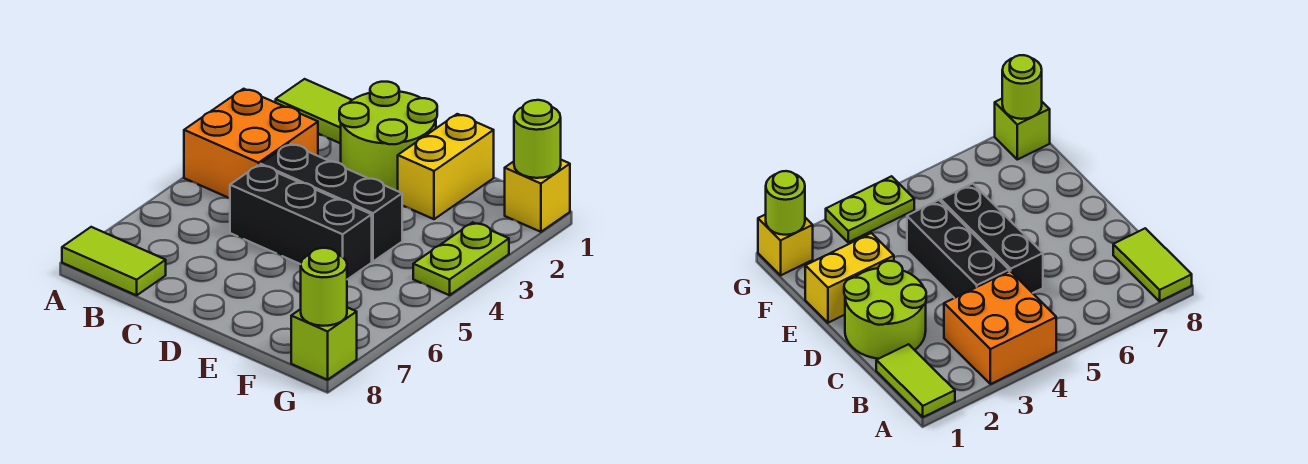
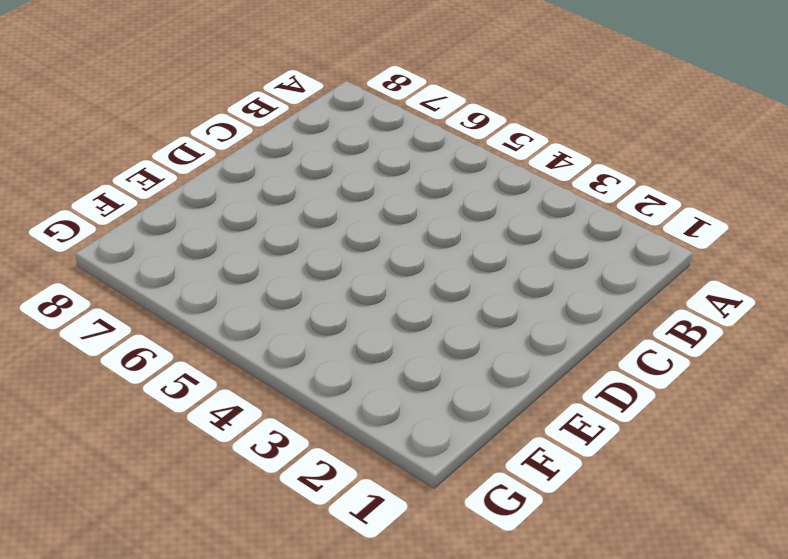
none -> lime tile A1:B1 level 1
none -> orange brick A3:B4 level 1
none -> lime tile A8:B8 level 1

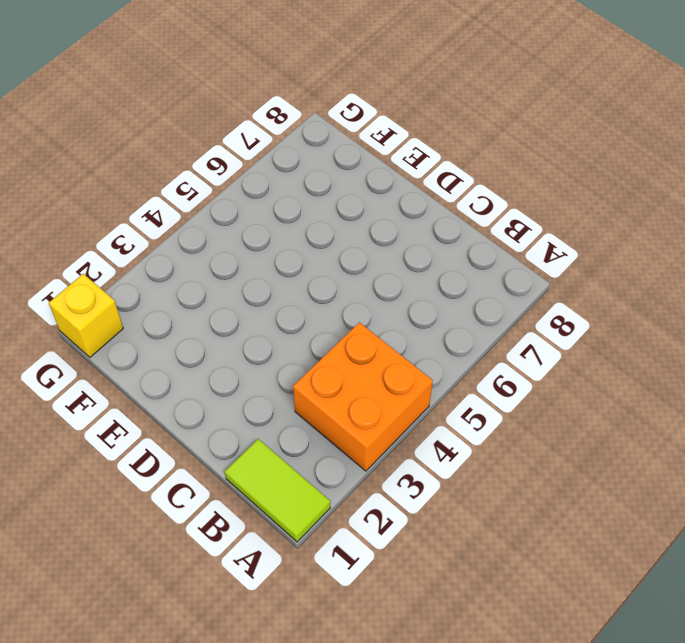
none -> lime tile A8:B8 level 1
none -> lime round brick C1:D2 level 1
none -> black brick C4:E4 level 1

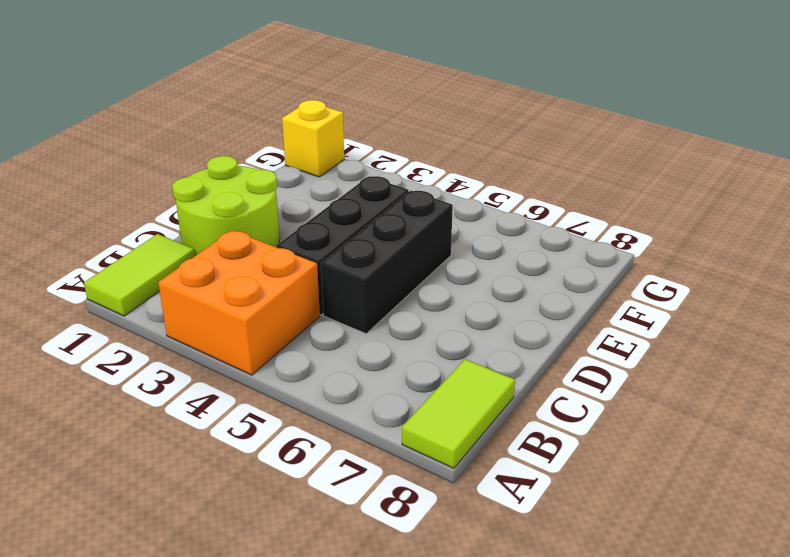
none -> yellow brick E1:E2 level 1
none -> lime plate G3:G4 level 1
none -> lime brick G8 level 1

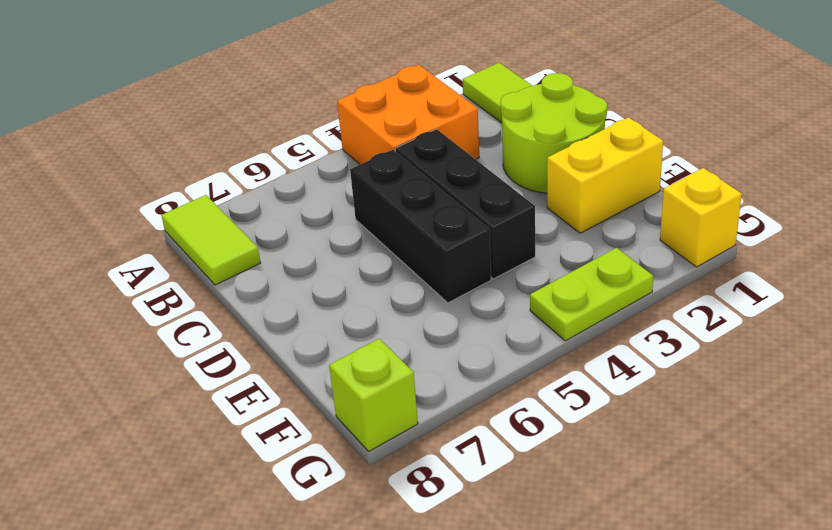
none -> lime round brick G1 level 2
none -> lime round brick G8 level 2

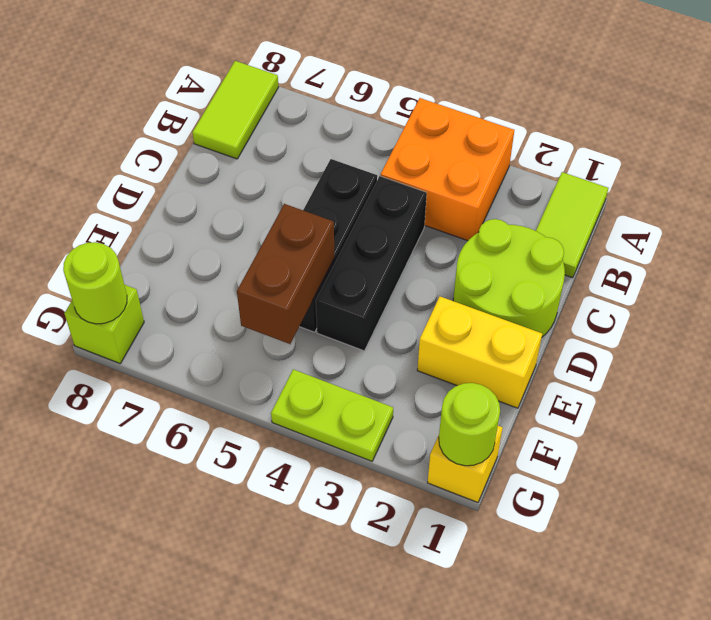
brown brick E5:F5 level 2 -> none

